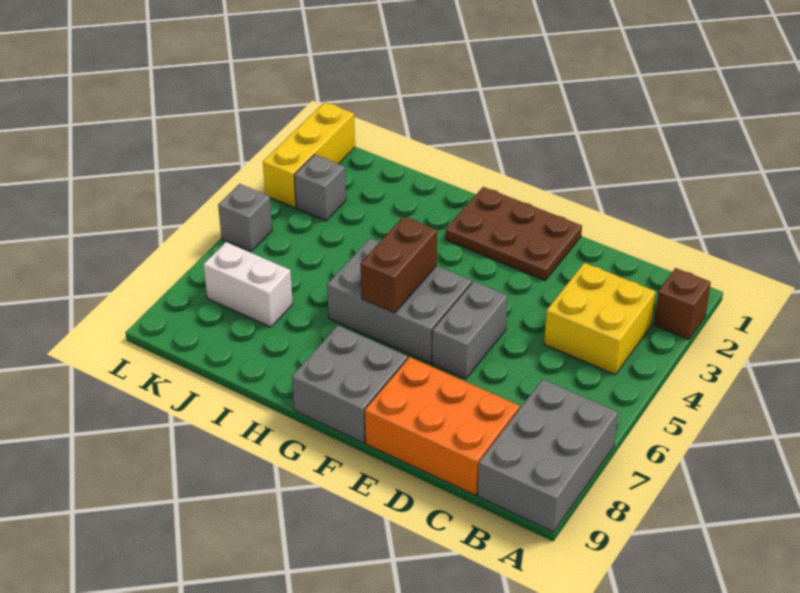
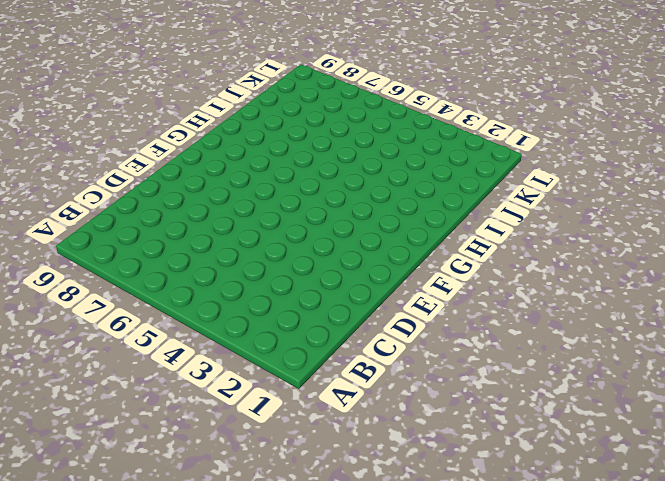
none -> brown brick A2 level 1
none -> grey brick A7:B9 level 1
none -> yellow brick B3:C4 level 1

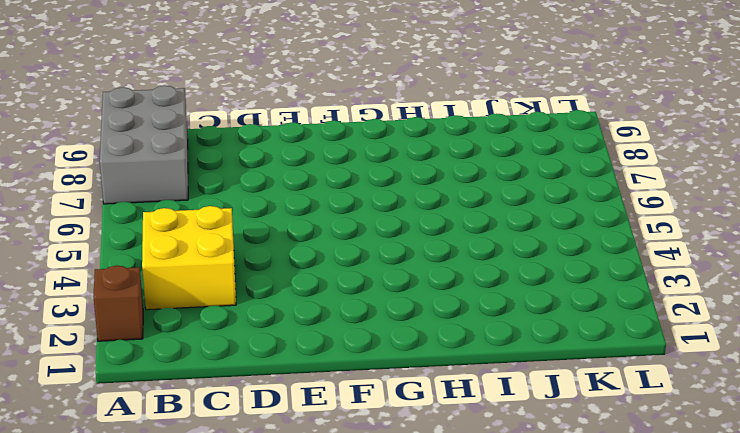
none -> orange brick C8:E9 level 1
none -> brown plate E1:G2 level 1
none -> grey brick E5:E6 level 1

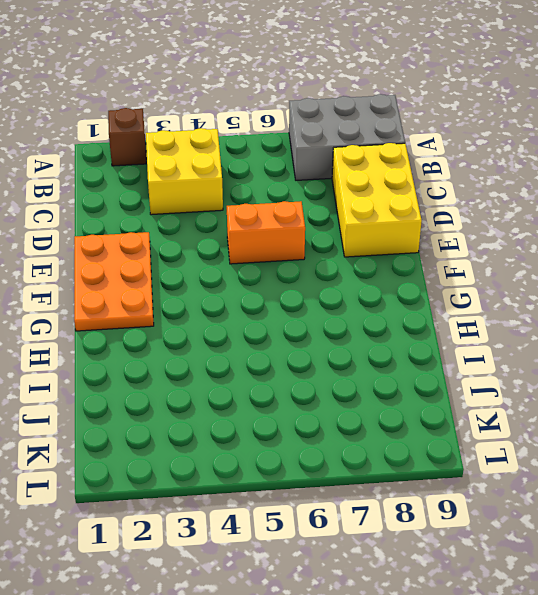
yellow brick C8:E9 level 1 -> orange brick C8:E9 level 1
orange plate E1:G2 level 1 -> brown plate E1:G2 level 1
orange brick E5:E6 level 1 -> grey brick E5:E6 level 1
none -> grey brick F5:H6 level 1
none -> grey brick F8:G9 level 1
none -> white brick J7:K7 level 1

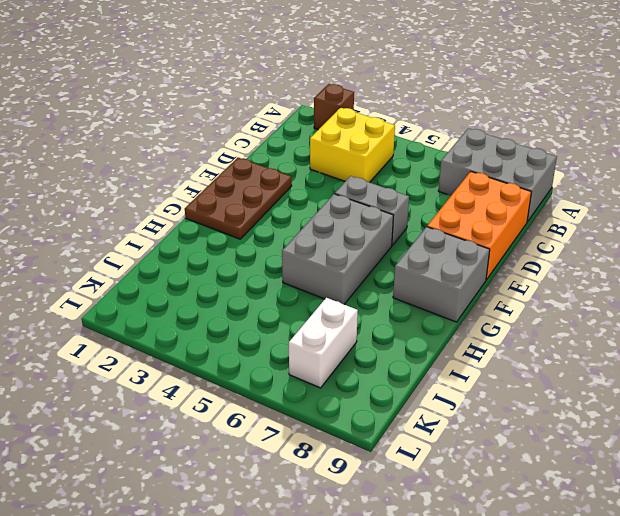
none -> grey brick K3 level 1
none -> yellow brick L1:L3 level 1
none -> grey brick L5 level 1

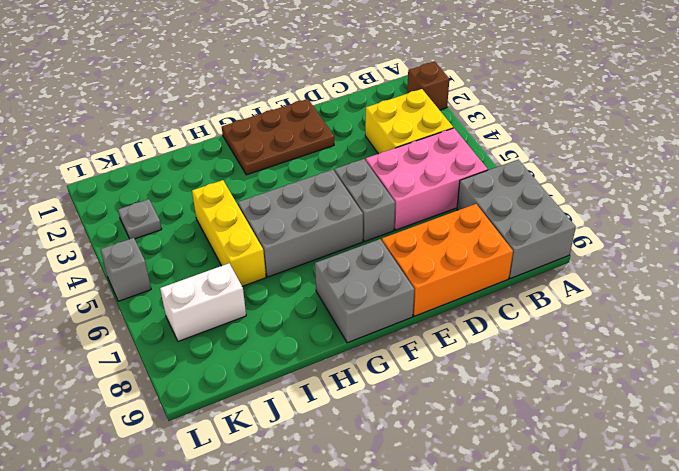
pink brick B5:D6 level 1 -> none
yellow brick I4:I6 level 1 -> yellow brick L1:L3 level 1
grey plate K3 level 1 -> grey brick K3 level 1
none -> brown brick G5:G6 level 2

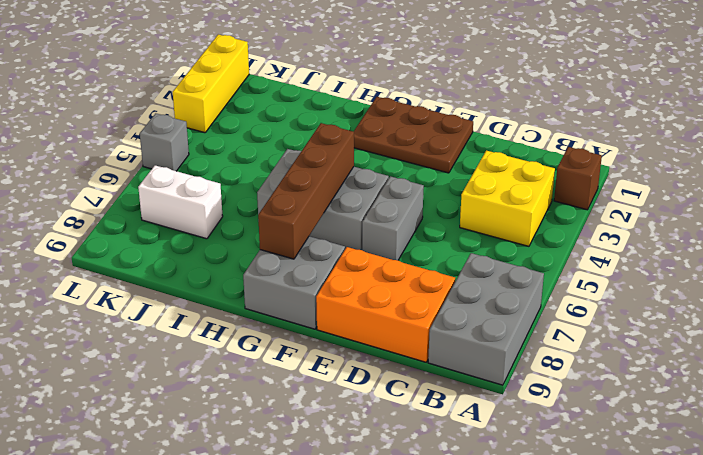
brown brick G5:G8 level 2 -> brown brick G5:G6 level 2
none -> grey brick K3 level 1

